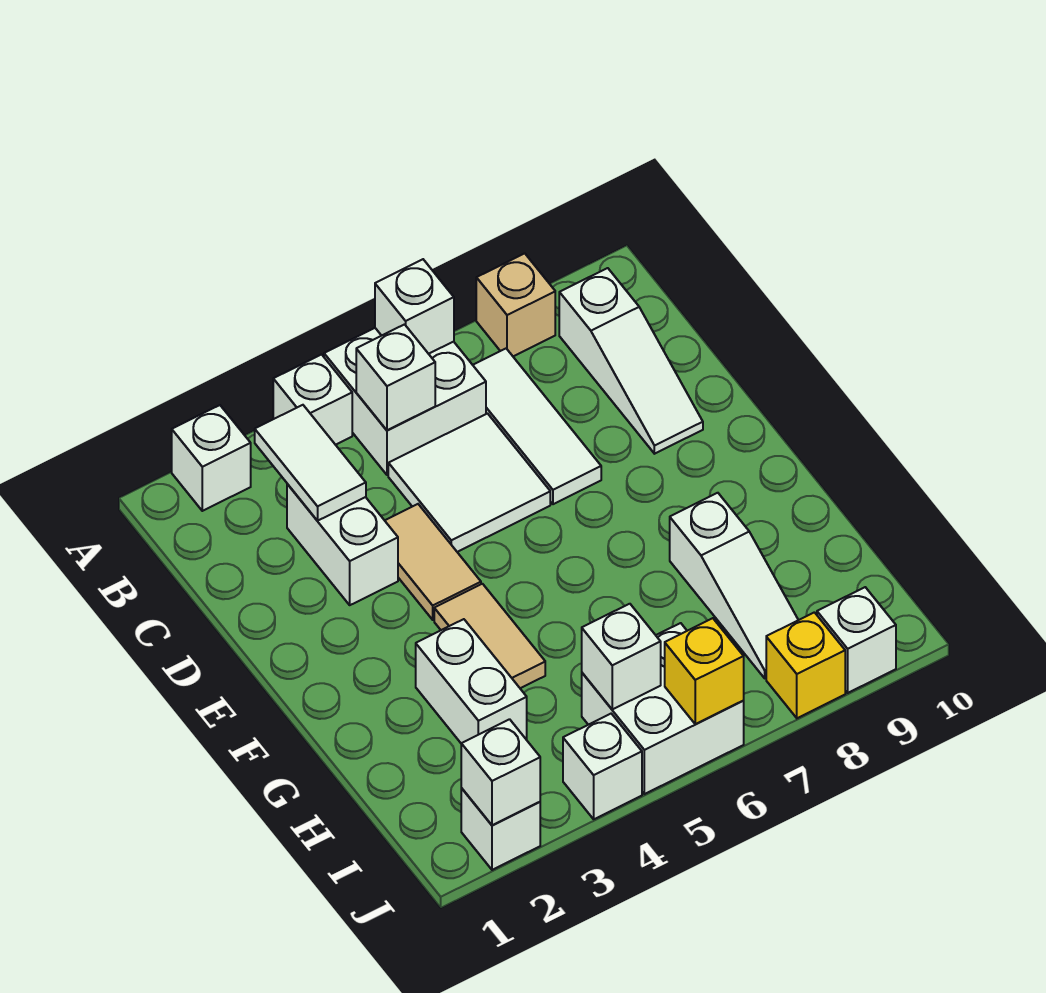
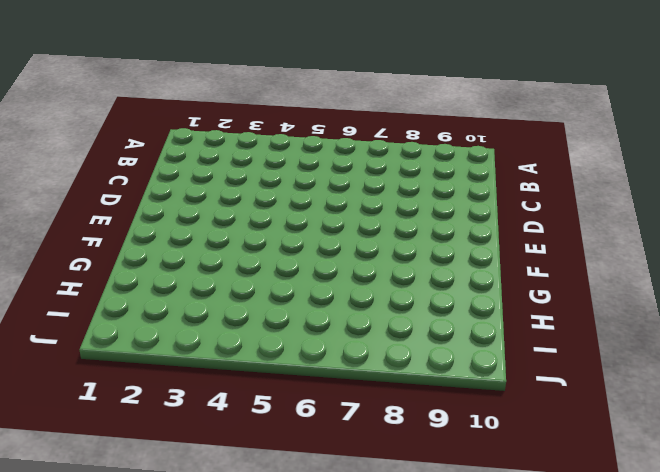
none -> white brick A2 level 1
none -> white brick A4 level 1
none -> white brick A5:B6 level 1

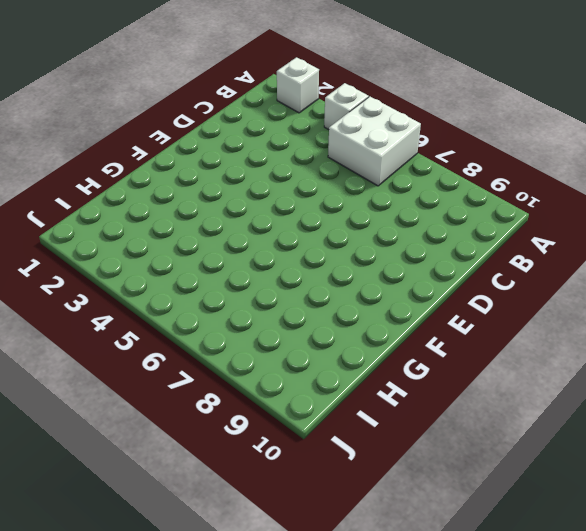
none -> tan brick A8 level 1
none -> white tile B7:D7 level 1
none -> white slope B9:D9 level 1 top B

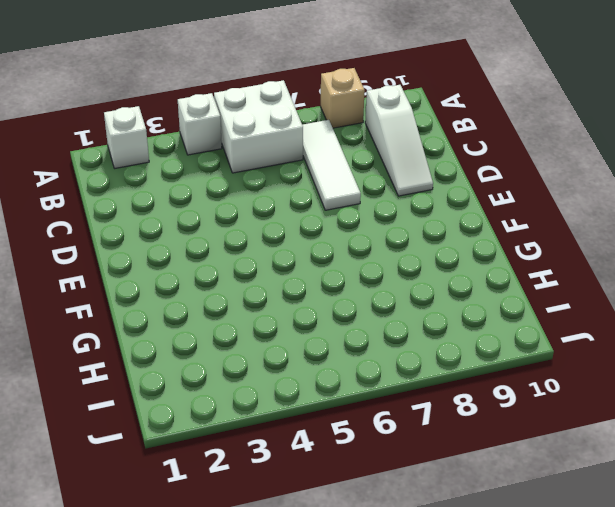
none -> white brick C3:D3 level 1
none -> white tile C5:D6 level 1
none -> tan tile D4:E4 level 1

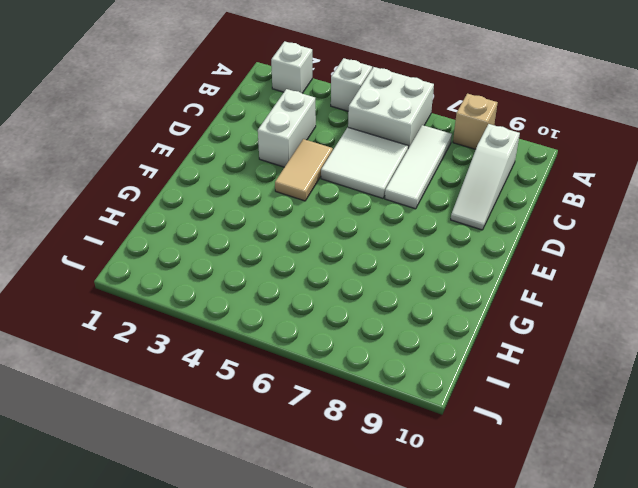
none -> tan tile F4:G4 level 1
none -> white brick G3:H3 level 1
none -> white slope G8:I8 level 1 top G

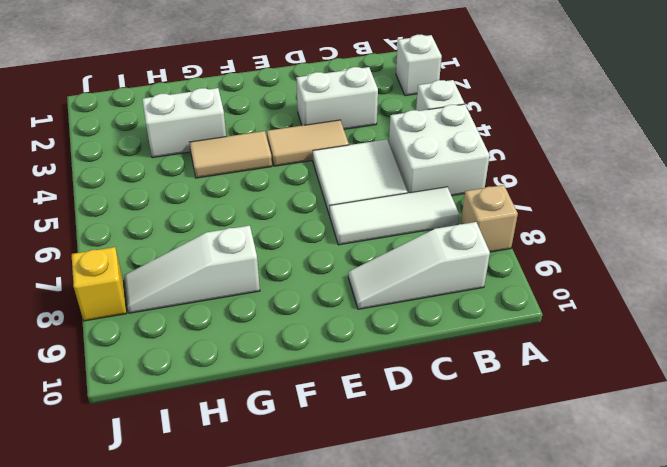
none -> white brick I5:J6 level 1
none -> white brick J2 level 1
none -> white brick J4 level 1

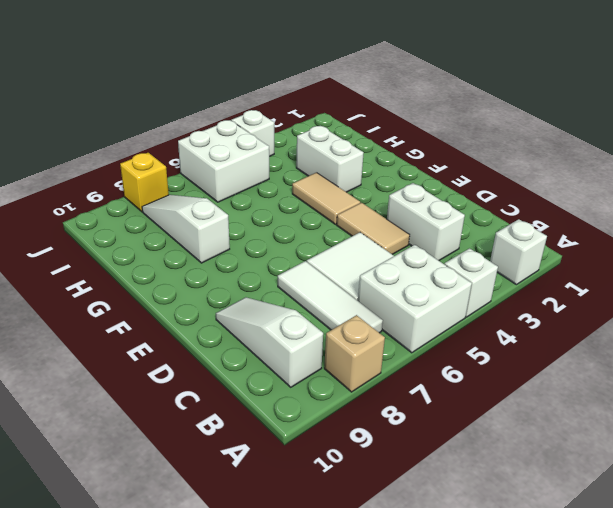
none -> white brick J2 level 1
none -> white brick J9 level 1
none -> white brick A6 level 2

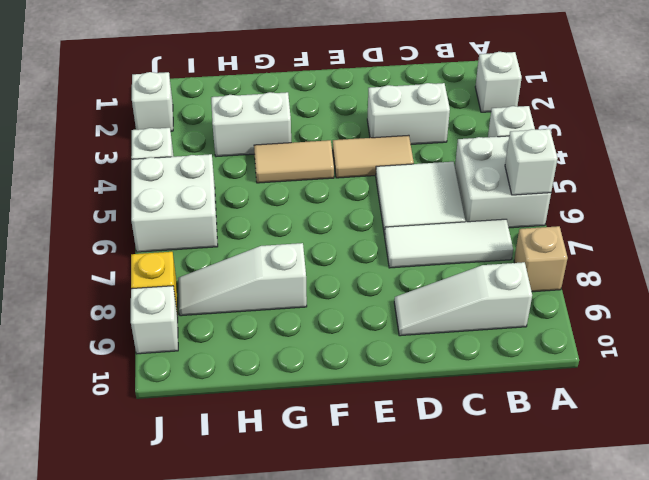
none -> white tile B3:C3 level 2
none -> white brick B5 level 2
none -> white brick I5 level 2

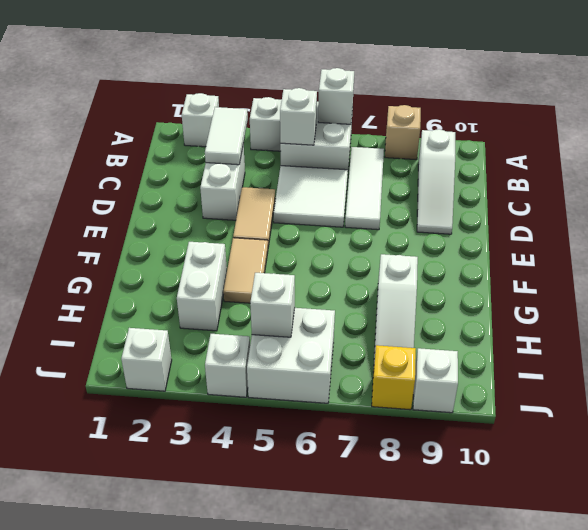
none -> white brick J2 level 2
none -> yellow brick J6 level 2

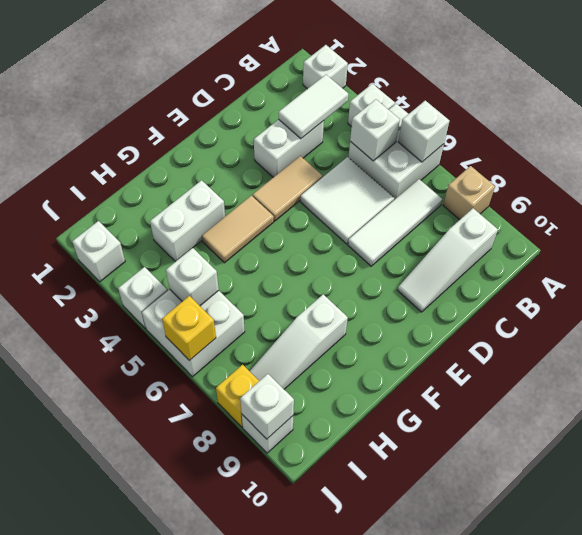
white brick J9 level 2 -> white brick J2 level 2

